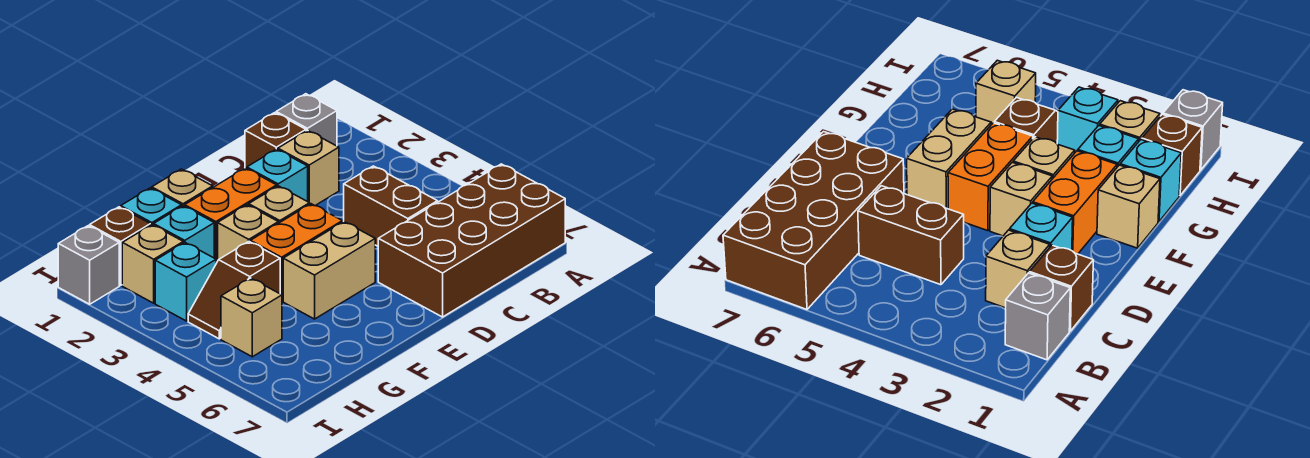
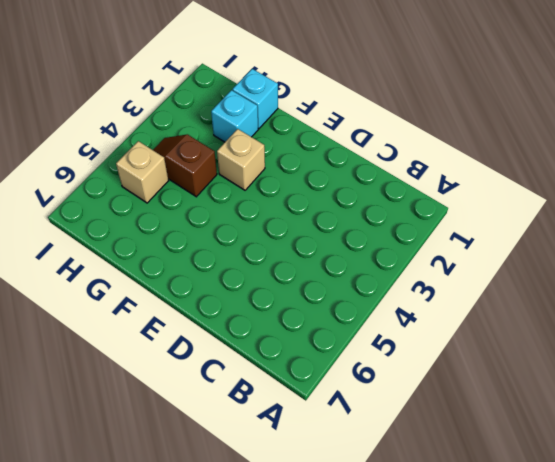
none -> brown brick A6:D7 level 1
none -> grey brick B1 level 1
none -> brown brick C1 level 1

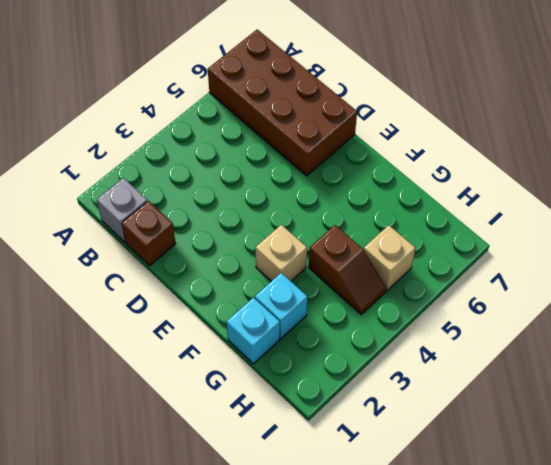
none -> tan brick C2 level 1
none -> brown brick C4:C5 level 1
none -> cyan brick D2 level 1

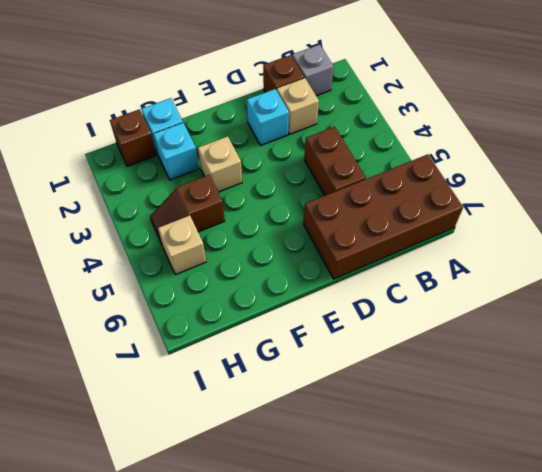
none -> orange brick E2:F2 level 1
none -> tan brick E3 level 1
none -> orange brick E4:F4 level 1

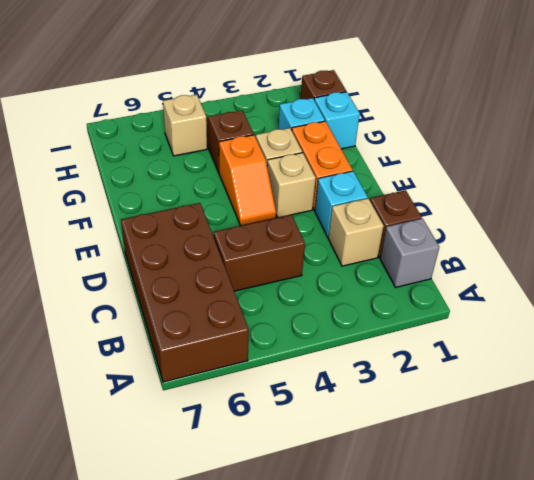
orange slope E4:F4 level 1 top F -> orange brick E4:F4 level 1
none -> tan brick E5:F5 level 1
none -> tan brick F1 level 1
none -> tan brick H2 level 1

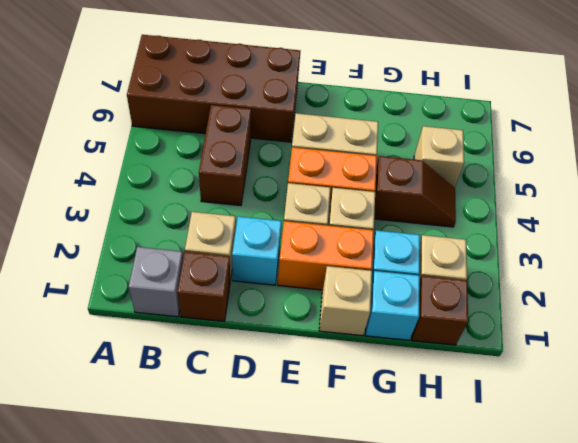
none -> cyan brick H3 level 1
none -> grey brick I1 level 1

